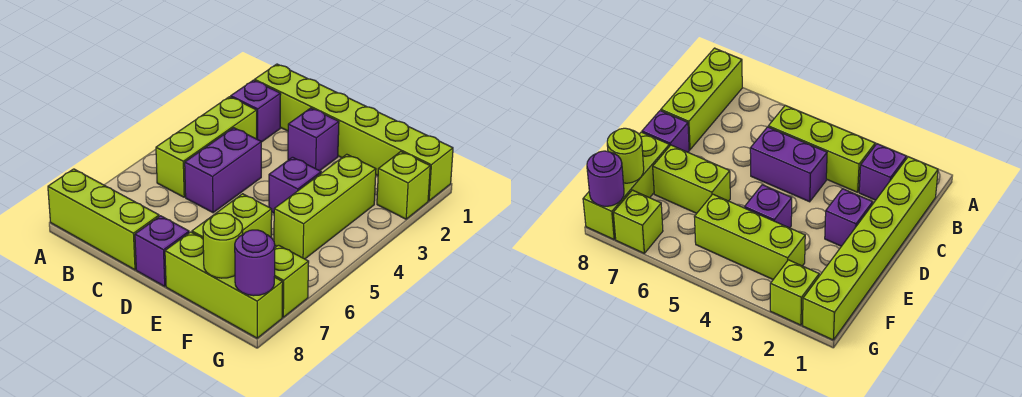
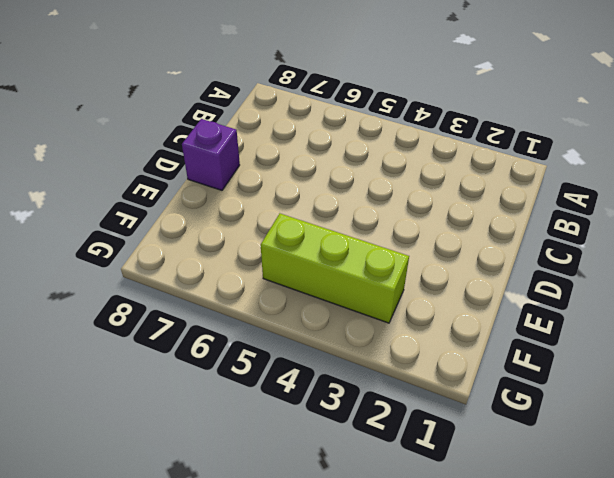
none -> lime brick A8:C8 level 1
none -> lime brick B1:G1 level 1
none -> purple brick B2 level 1

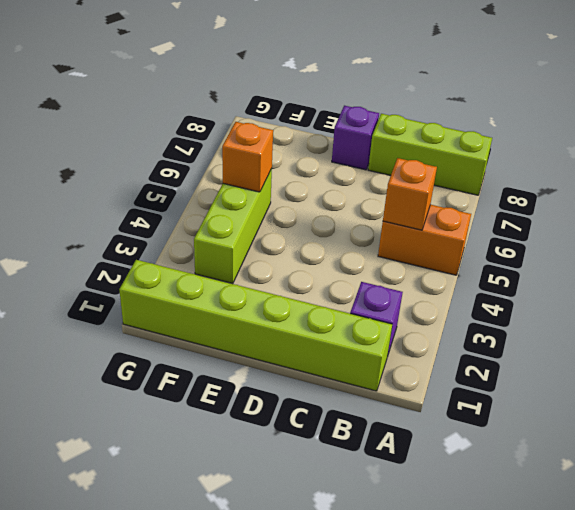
orange brick A5:B5 level 1 -> lime brick B3:B5 level 1
orange brick B5 level 2 -> none
orange brick F5 level 2 -> none
none -> purple brick C4:C5 level 1
none -> purple brick D2 level 1
none -> purple brick E4 level 1

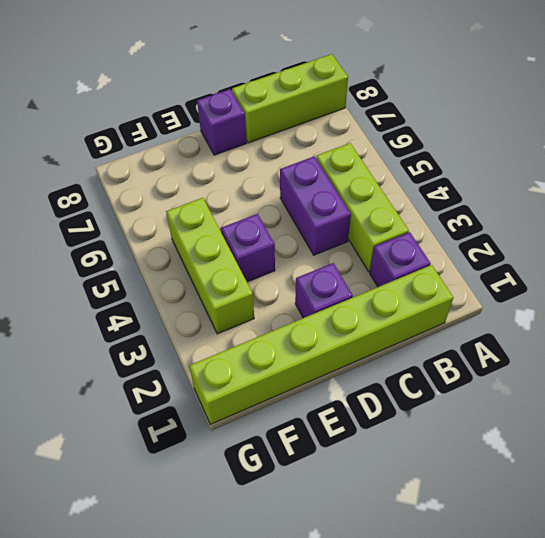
none -> lime brick E6:E7 level 1
none -> lime brick E8:G8 level 1
none -> lime brick G2 level 1

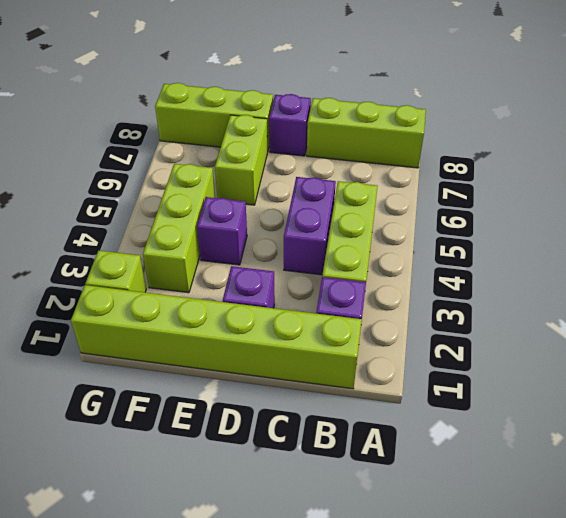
none -> lime brick G7 level 1
none -> lime round brick F8 level 2
none -> purple round brick G8 level 2

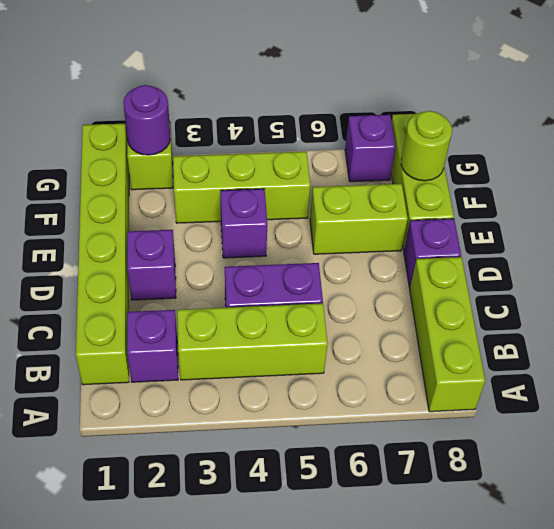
purple round brick G2 level 2 -> purple round brick G8 level 2
purple brick G7 level 1 -> lime brick G7 level 1

